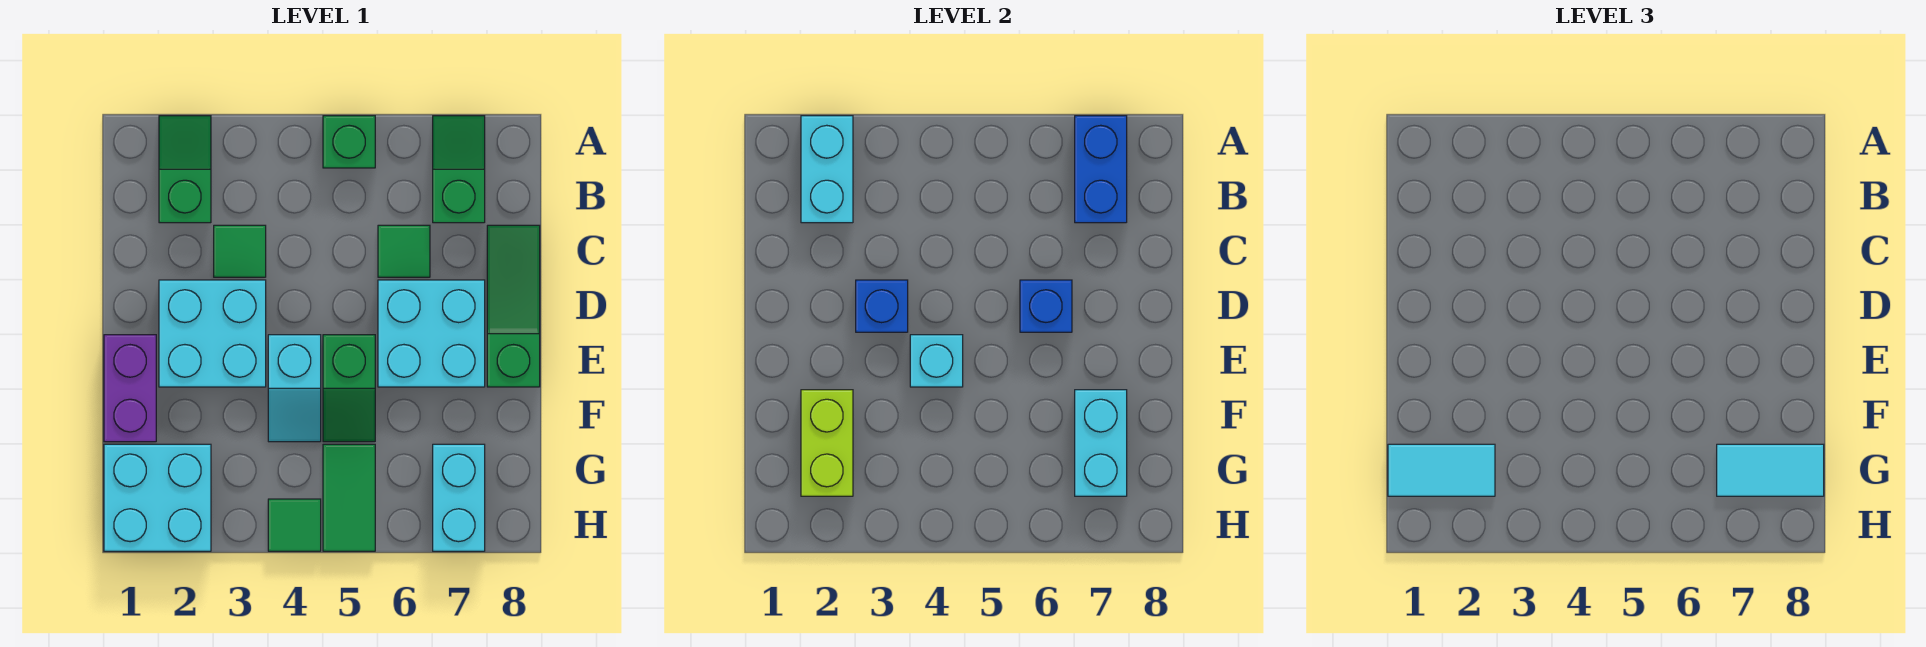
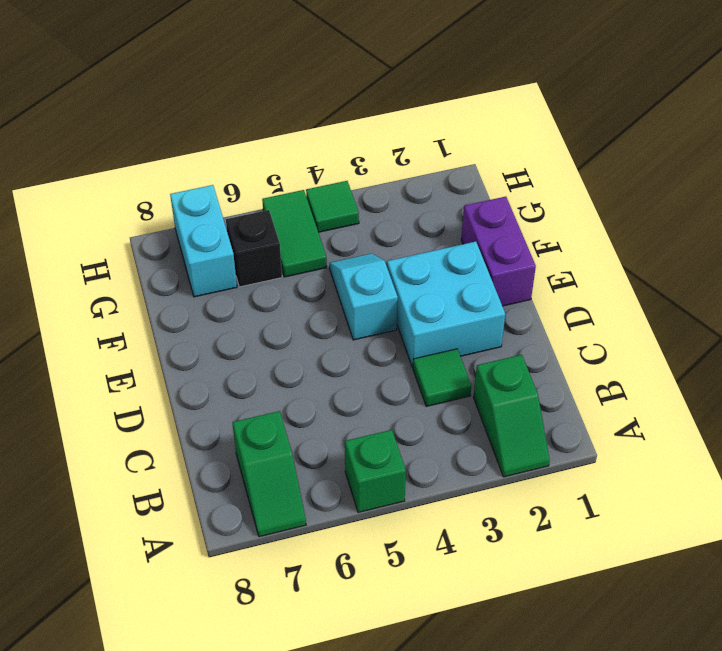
black brick G6 level 1 -> none
none -> green tile C6 level 1
none -> green slope C8:E8 level 1 top E
none -> cyan brick D6:E7 level 1

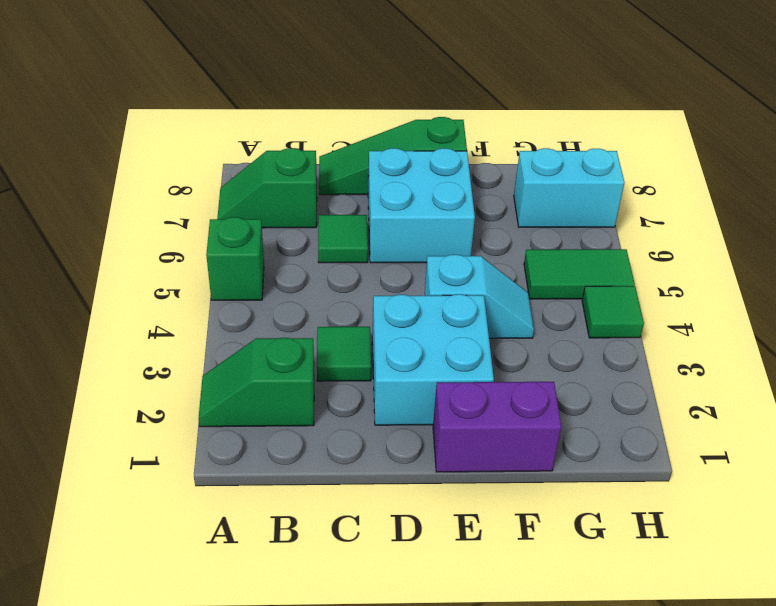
none -> green slope E5:F5 level 1 top E
none -> cyan brick G1:H2 level 1
none -> cyan brick A2:B2 level 2

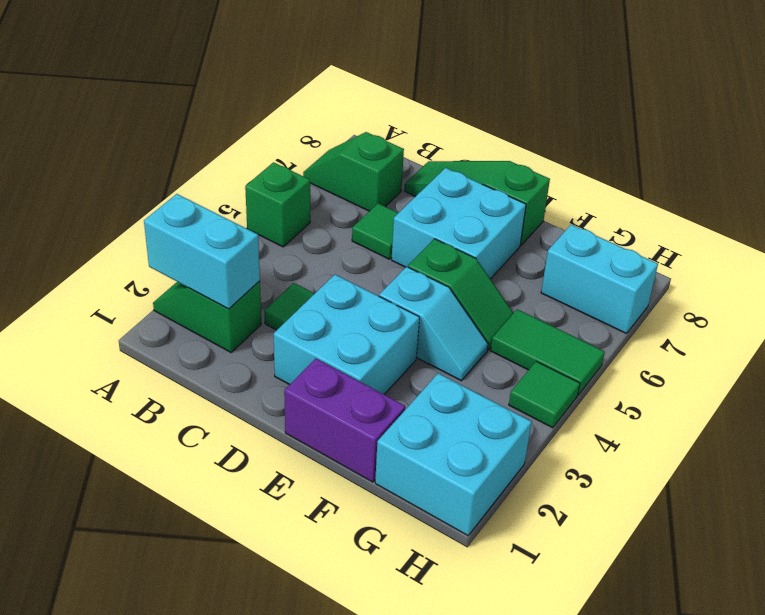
none -> blue brick A7:B7 level 2
none -> blue brick D3 level 2
none -> blue brick D6 level 2

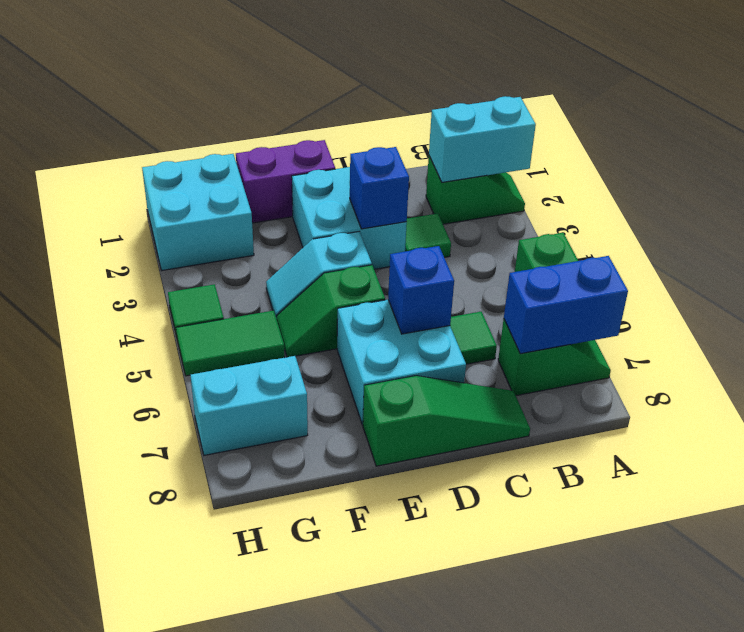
none -> cyan brick E4 level 2
none -> lime brick F2:G2 level 2
none -> cyan brick F7:G7 level 2

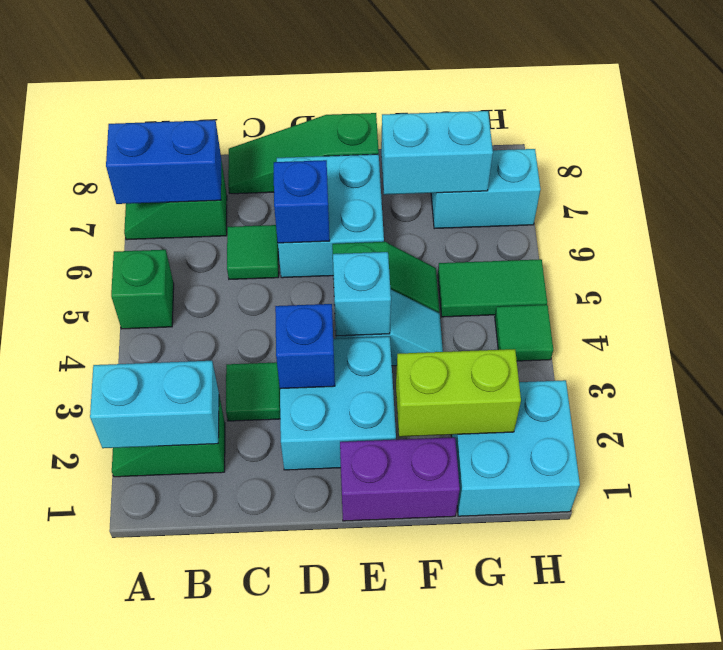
none -> cyan tile G1:G2 level 3
none -> cyan tile G7:G8 level 3

